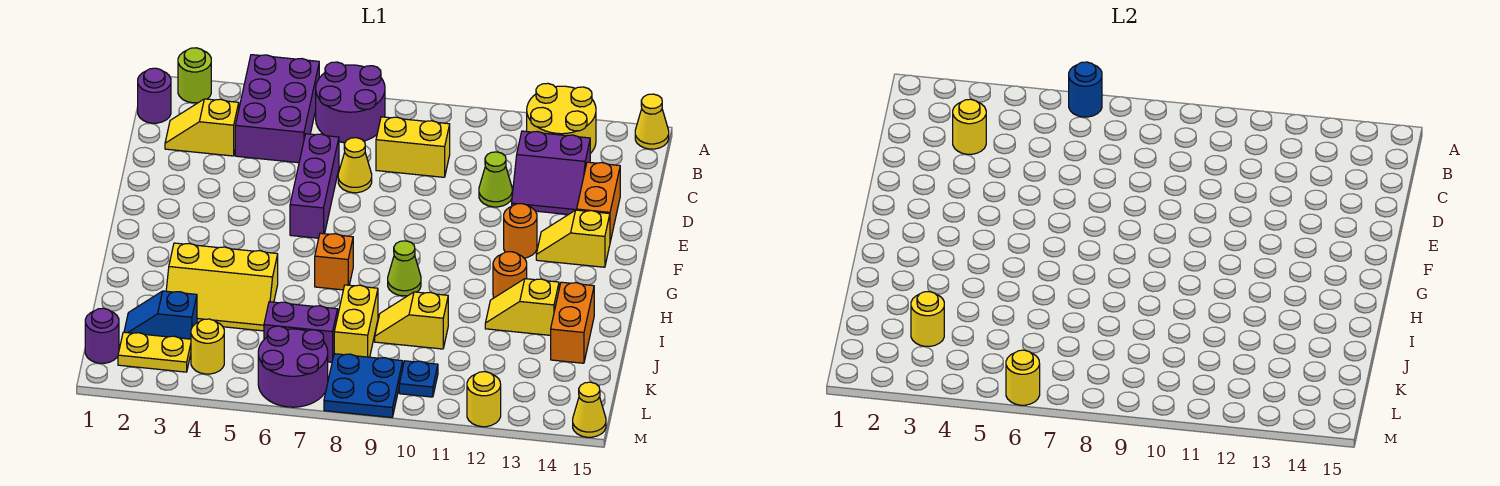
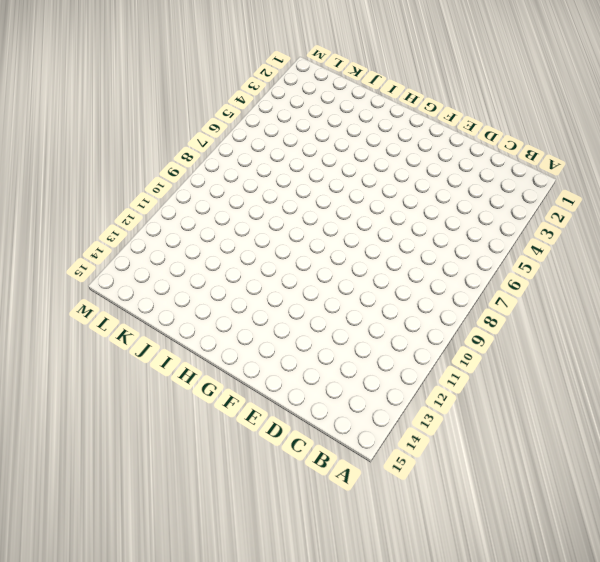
none -> lime round brick A2 level 1
none -> purple brick A4:C5 level 1
none -> purple round brick A6:B7 level 1
none -> yellow round brick A12:B13 level 1

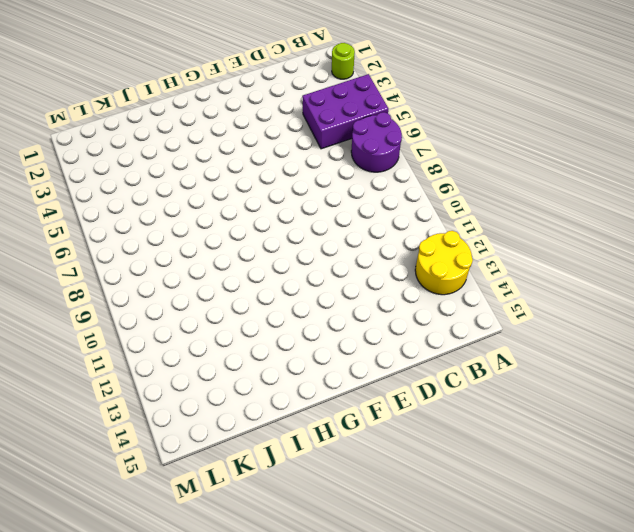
none -> yellow cone A15 level 1
none -> purple round brick B1 level 1
none -> yellow slope C2:C3 level 1 top 3
none -> yellow brick C8:C9 level 1

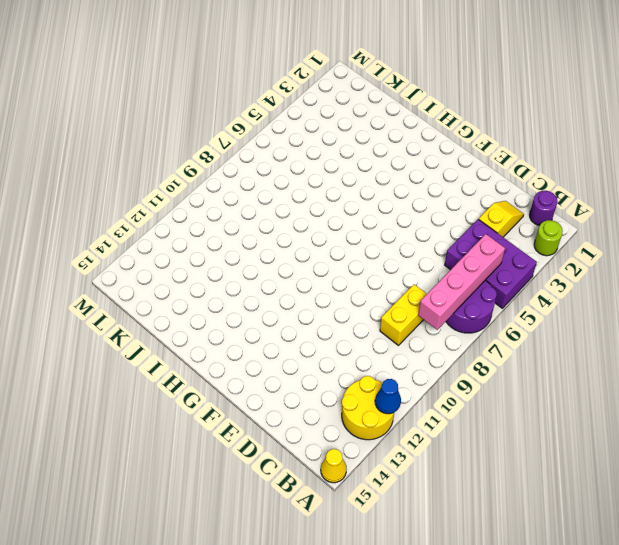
blue cone A12 level 2 -> none
pink brick B5:B8 level 2 -> none
none -> purple slope C12:D13 level 1 top C
none -> purple brick D6:F6 level 1
none -> yellow cone D7 level 1
none -> lime cone D11 level 1

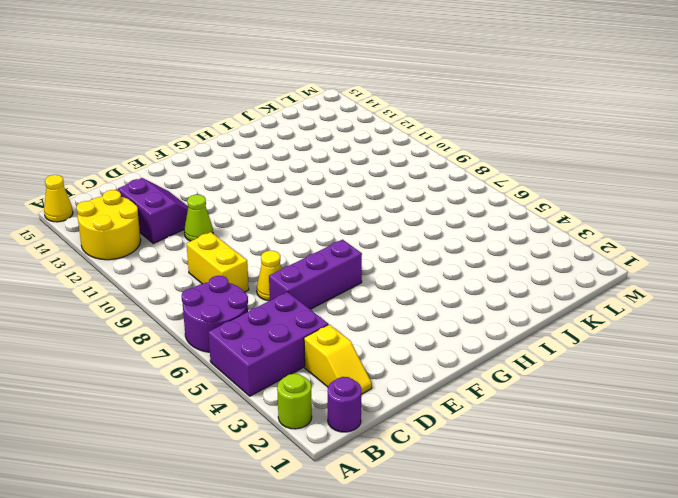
none -> orange brick D14:E14 level 1
none -> orange round brick F12 level 1
none -> yellow slope F13:F14 level 1 top 14
none -> orange brick H7 level 1

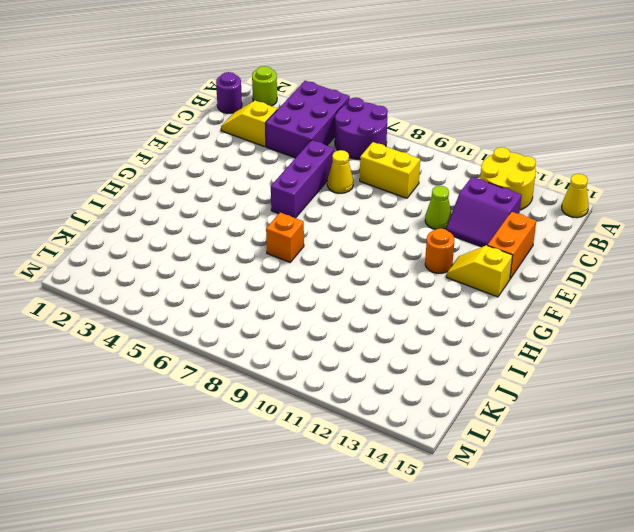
none -> lime cone H9 level 1
none -> orange round brick H12 level 1
none -> yellow slope I3:J5 level 1 top I
none -> yellow slope I12:I13 level 1 top 13

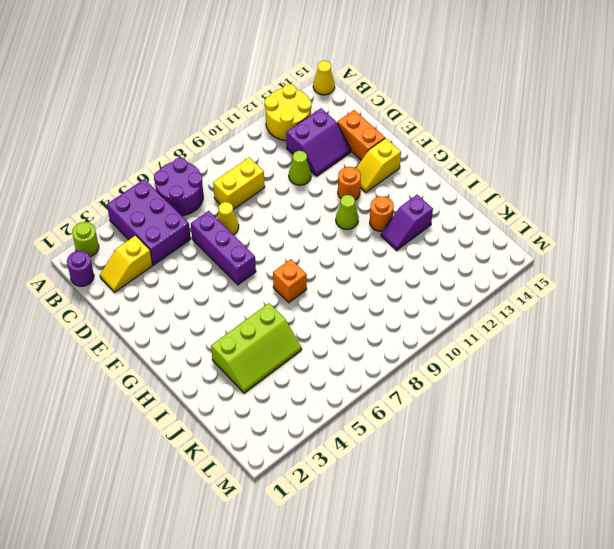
lime cone G11 level 1 -> lime cone H9 level 1
lime slope I3:J5 level 1 top I -> yellow slope I3:J5 level 1 top I
purple slope I12:I13 level 1 top 13 -> yellow slope I12:I13 level 1 top 13
none -> orange brick I14:J14 level 1
none -> yellow brick J8:K8 level 1
none -> yellow slope J9:J10 level 1 top 10
none -> blue slope K2:K3 level 1 top 3

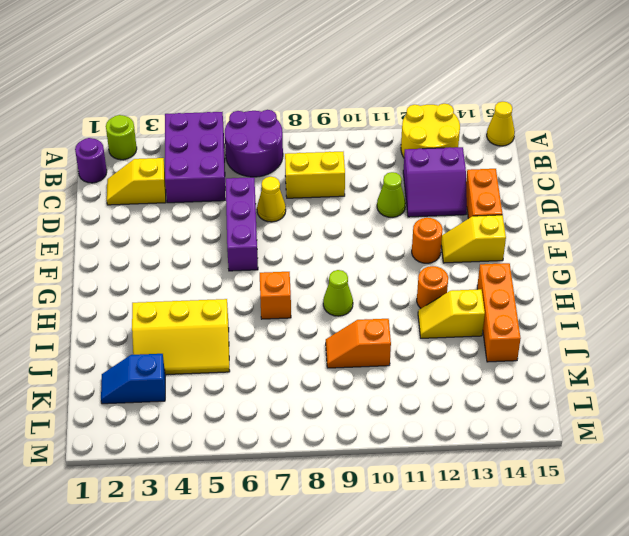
orange brick H14:J14 level 1 -> orange brick I14:J14 level 1
orange slope J9:J10 level 1 top 10 -> yellow slope J9:J10 level 1 top 10
none -> yellow brick J8:K8 level 1
none -> purple brick K6:K7 level 1
none -> purple round brick L1 level 1
none -> yellow plate L2:L3 level 1

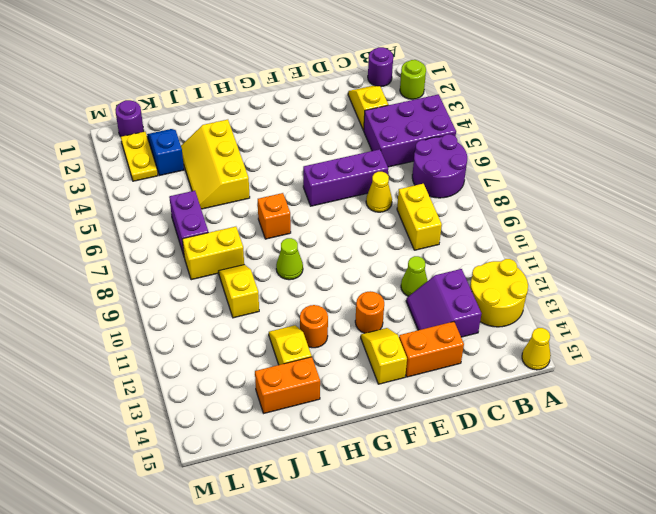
none -> yellow round brick L4 level 1
none -> purple round brick L6:M7 level 1
none -> blue plate L8:M9 level 1
none -> blue plate L10 level 1

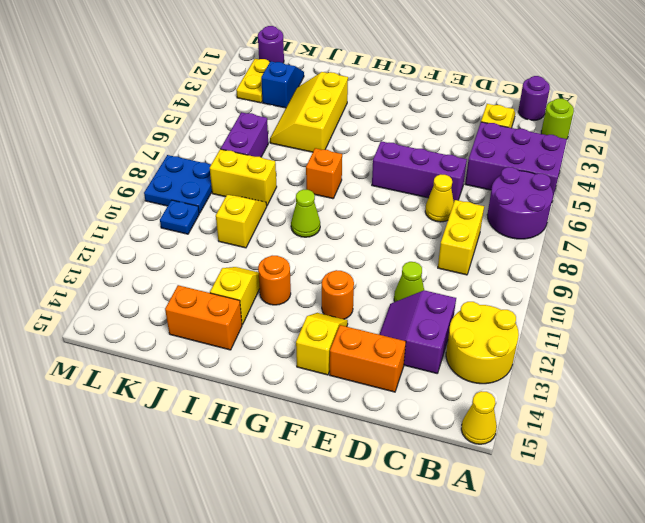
none -> yellow round brick L4 level 1
none -> purple round brick L6:M7 level 1
none -> yellow round brick M12 level 1
none -> yellow cone M15 level 1

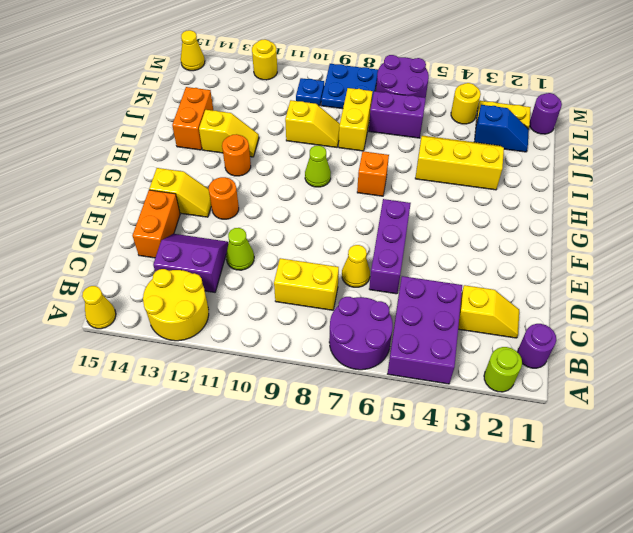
none -> blue round brick A6 level 2
none -> yellow round brick C3 level 2
none -> yellow round brick K3 level 2
none -> yellow round brick M6 level 2

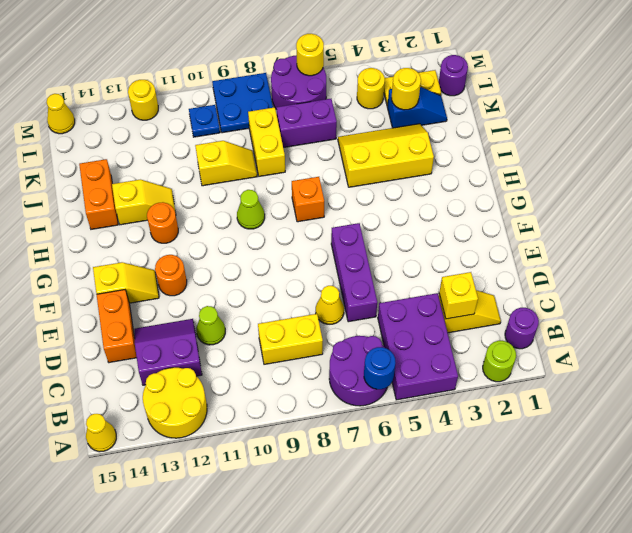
yellow brick C3 level 2 -> yellow round brick C3 level 2

